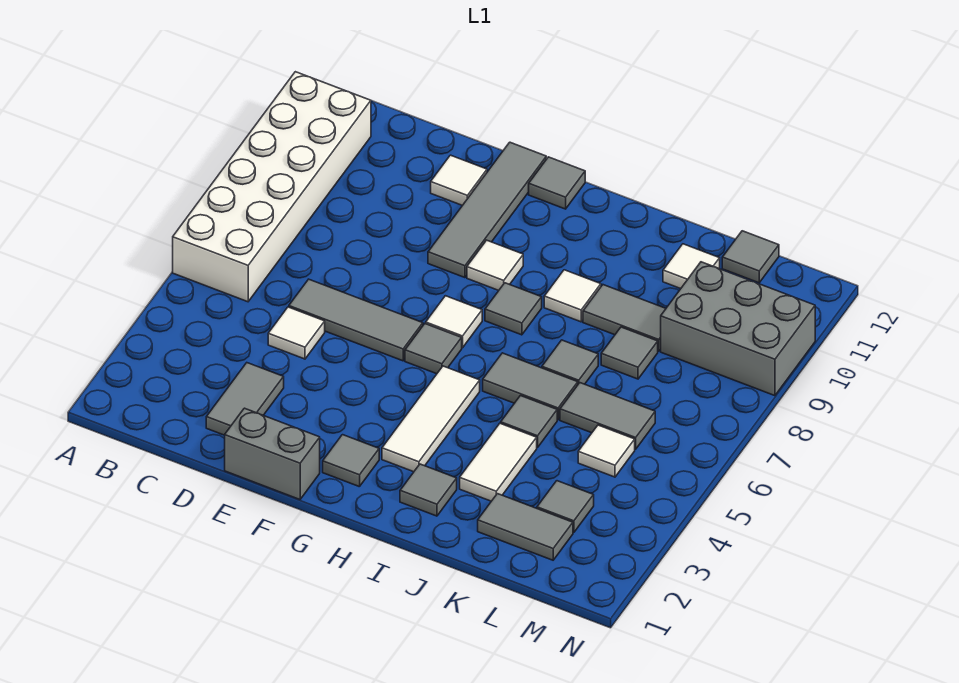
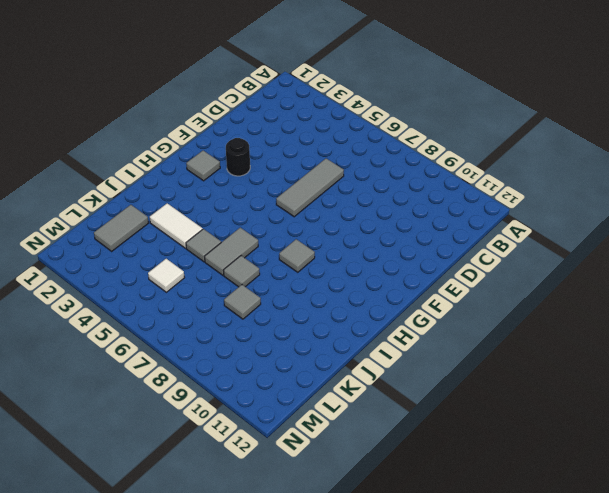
black round brick F3 level 1 -> none
none -> white brick A6:B11 level 1
none -> grey tile D2:D3 level 1
none -> white tile D5 level 1

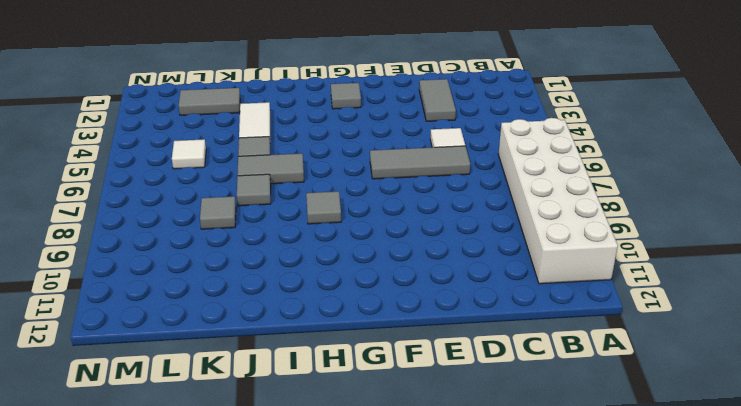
none -> grey brick E1:F1 level 1
none -> white tile E11 level 1
none -> grey tile F9:F12 level 1

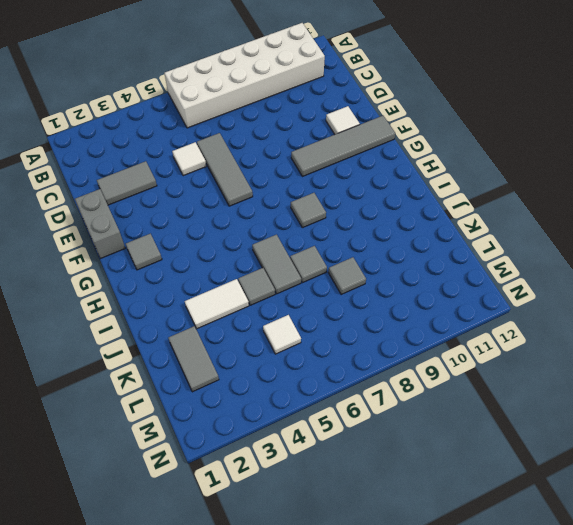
none -> grey tile G6 level 1
none -> white tile G7 level 1
none -> white tile G9 level 1

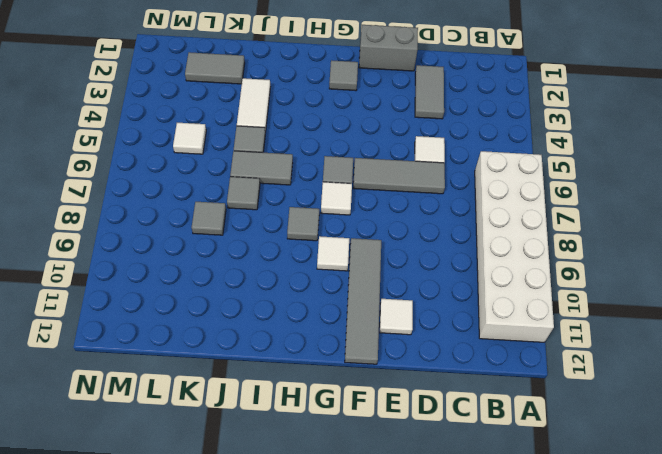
none -> grey tile G12 level 1
none -> white tile H3:H5 level 1
none -> grey tile I2 level 1

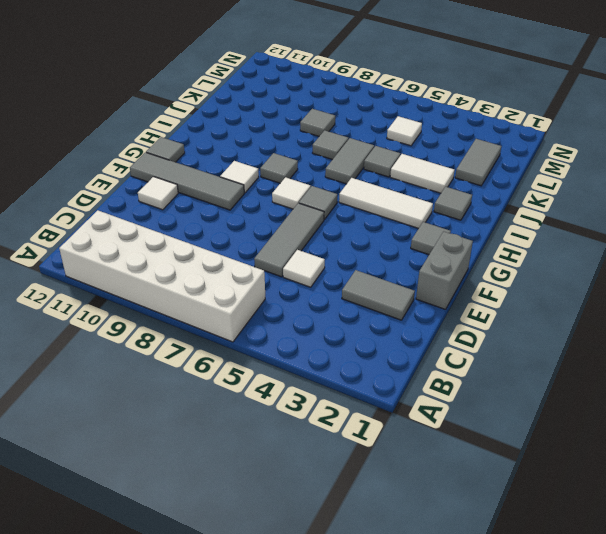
none -> white tile I9 level 1
none -> grey tile J9:K9 level 1
none -> grey tile K6:L6 level 1

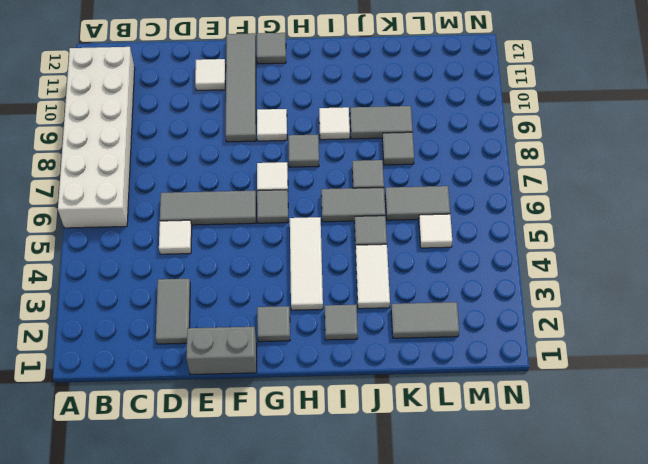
none -> white tile K11 level 1
none -> grey tile L3 level 1
none -> grey brick L9:N10 level 1

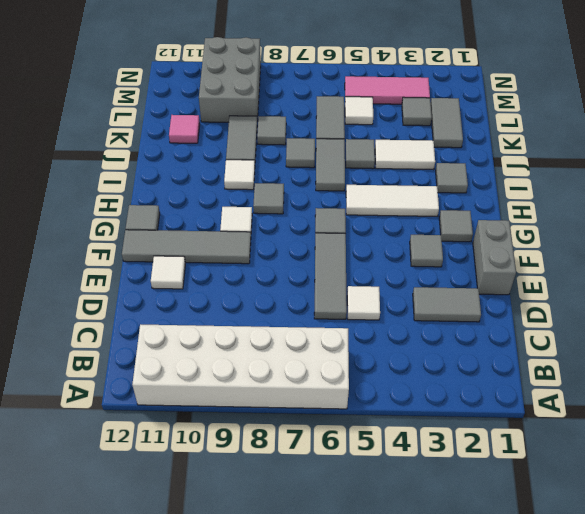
grey tile F3 level 1 -> grey tile L12 level 1
pink tile K11 level 1 -> white tile K11 level 1
pink tile M3:M5 level 1 -> none
none -> white tile G7 level 1

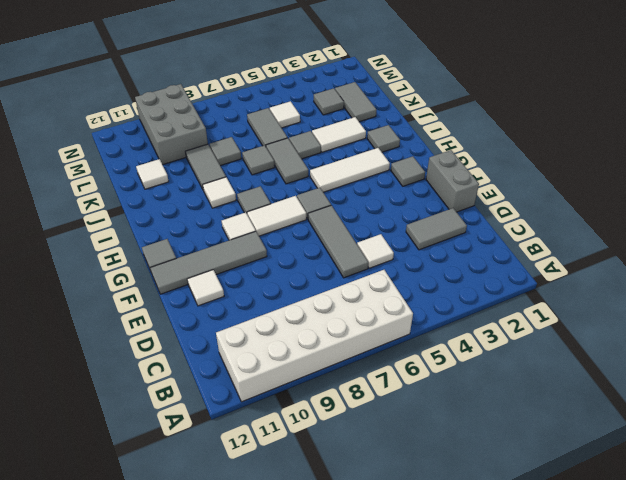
white tile G7:G8 level 1 -> white tile G7 level 1
none -> grey tile L12 level 1

